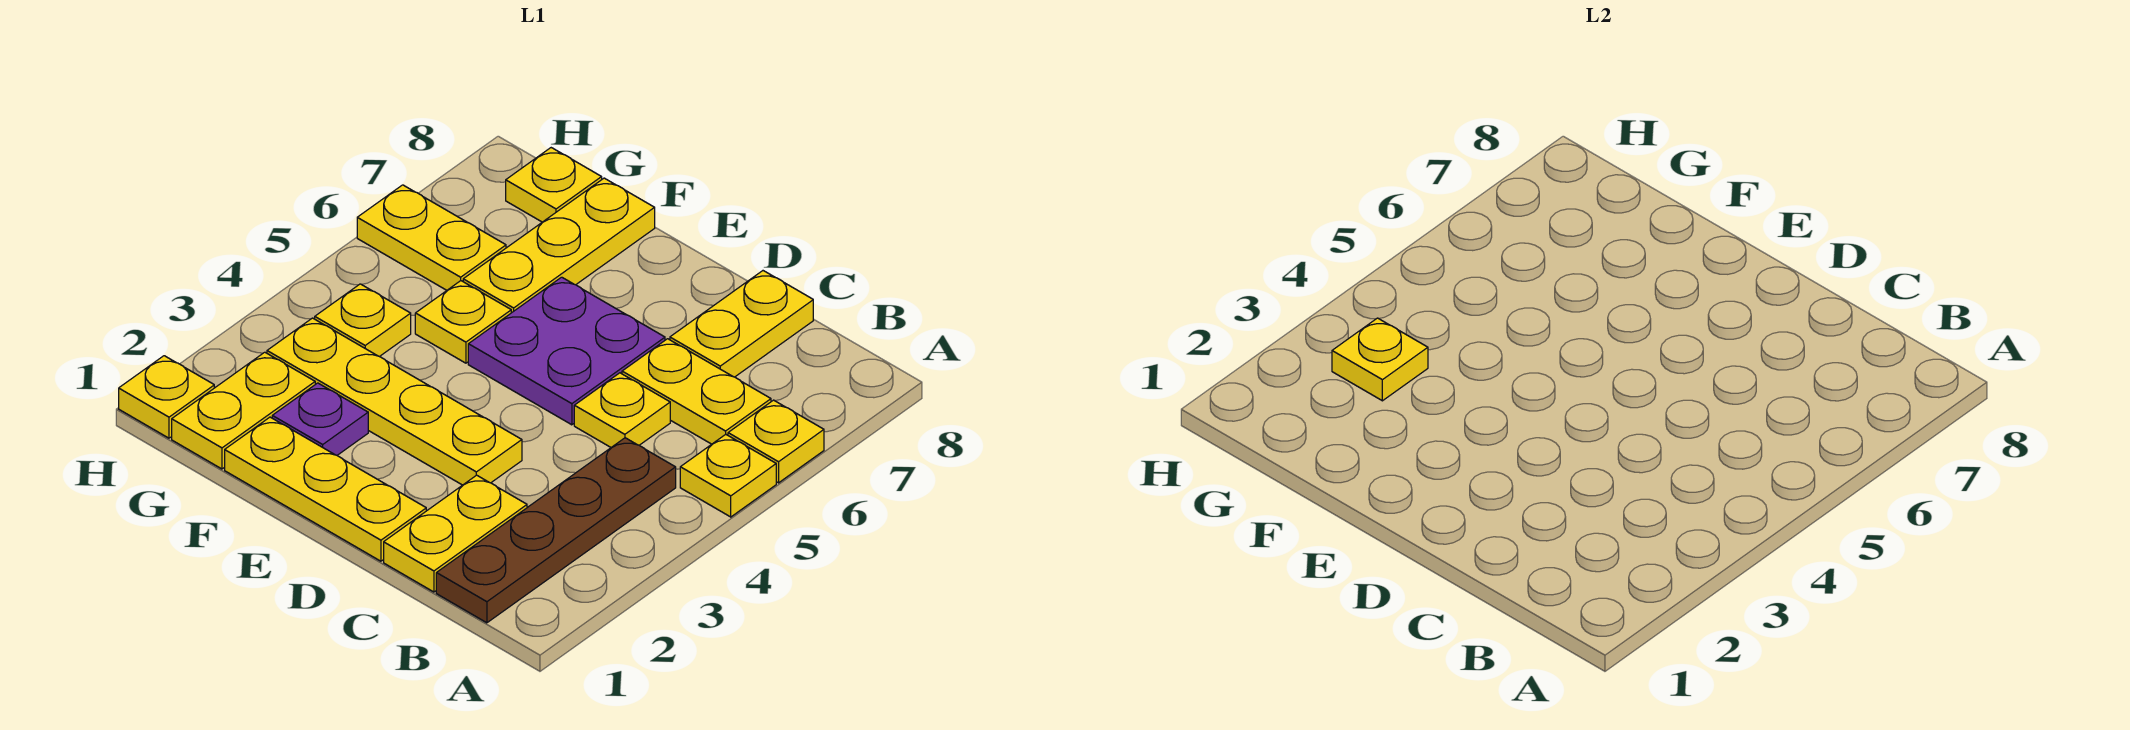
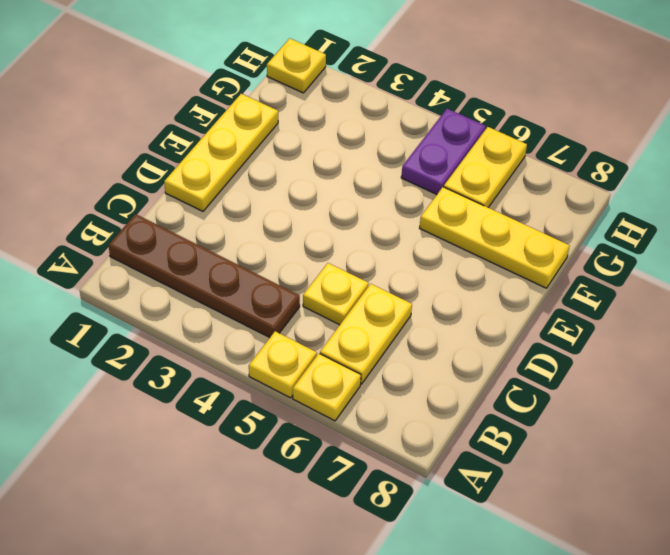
purple plate G5:H5 level 1 -> none
none -> yellow plate C1:C2 level 1
none -> yellow plate C7:C8 level 1
none -> yellow plate D3:G3 level 1

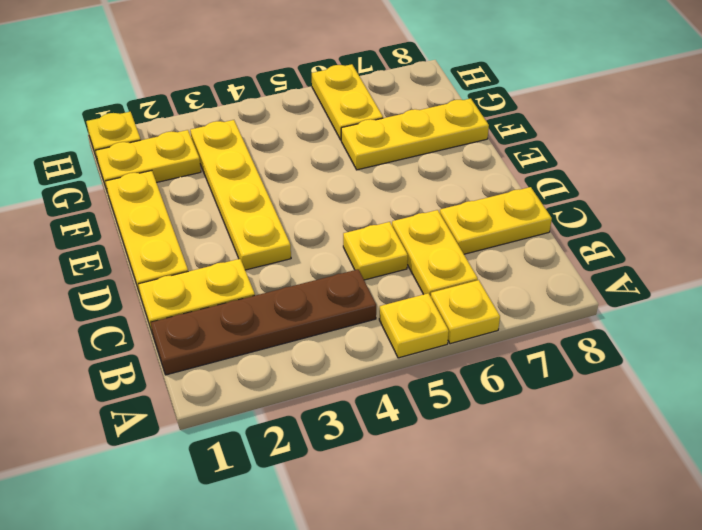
none -> purple plate D5:E6 level 1
none -> purple plate F2 level 1
none -> yellow plate F5 level 1

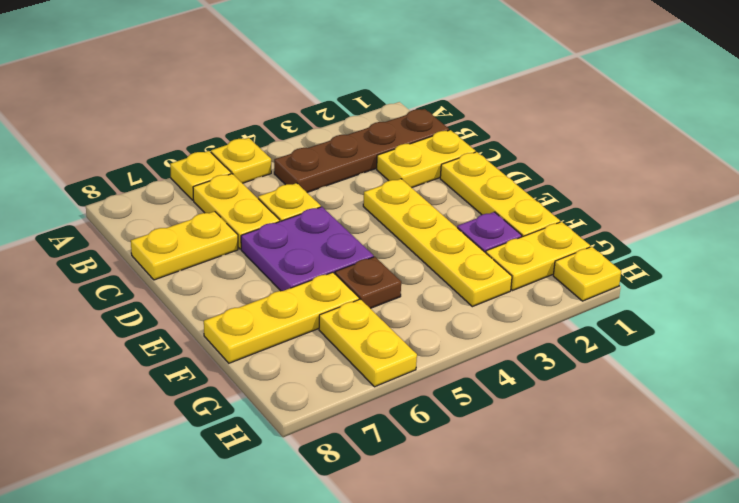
brown plate F5 level 1 -> yellow plate F5 level 1
none -> yellow plate G4 level 1
none -> yellow plate G8 level 1
none -> yellow plate G3 level 2

